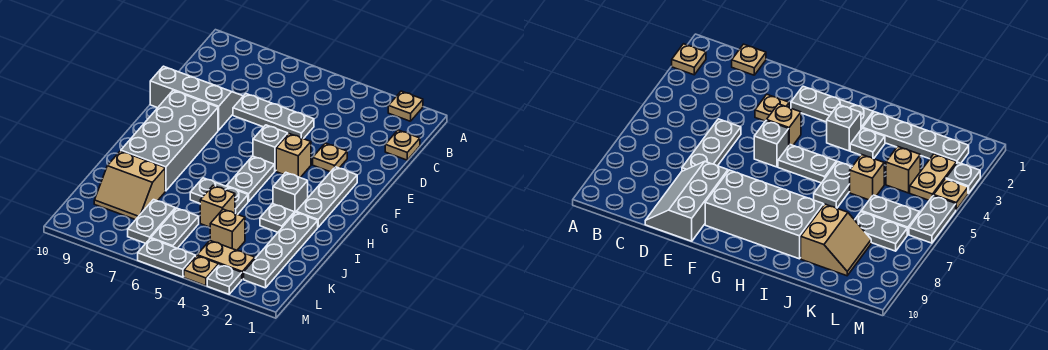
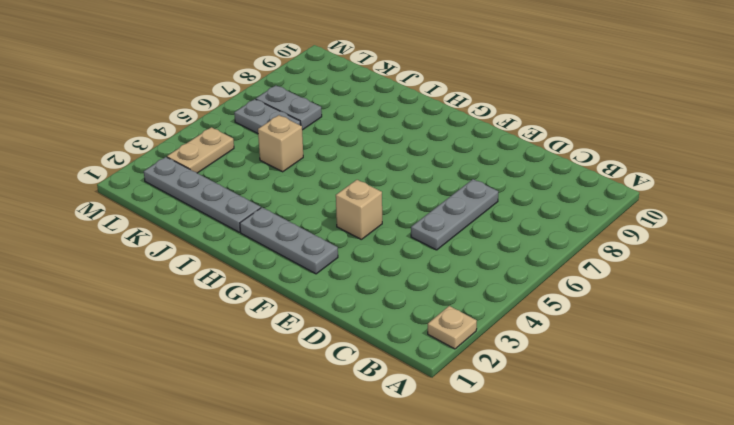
none -> tan plate C1 level 1
none -> grey slope D8:E10 level 1 top E
none -> tan plate E3 level 1

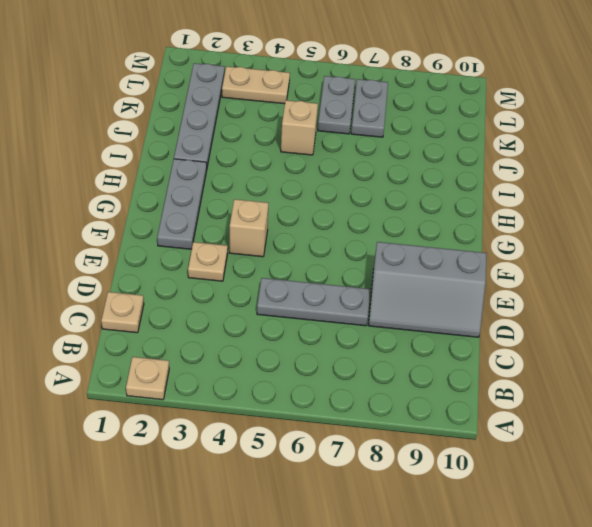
none -> grey brick F5 level 1
none -> grey brick F8:I9 level 1
none -> grey plate G5:H5 level 1

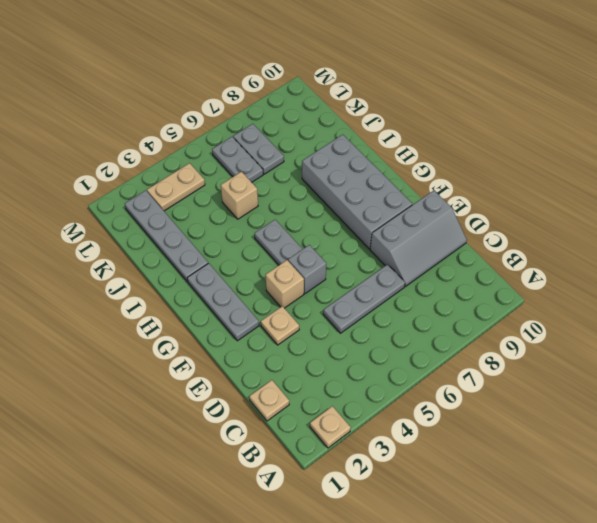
none -> grey brick H3 level 1
none -> grey plate I3 level 1
none -> grey plate I5:I6 level 1

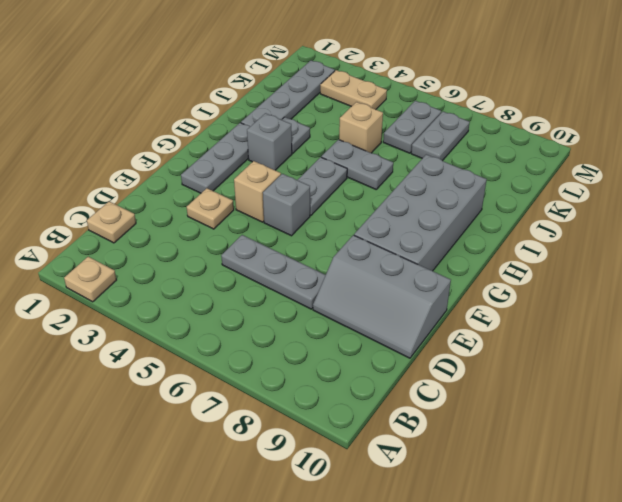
none -> tan slope J8:K9 level 1 top J
none -> tan brick K4 level 1
none -> grey plate M3 level 1

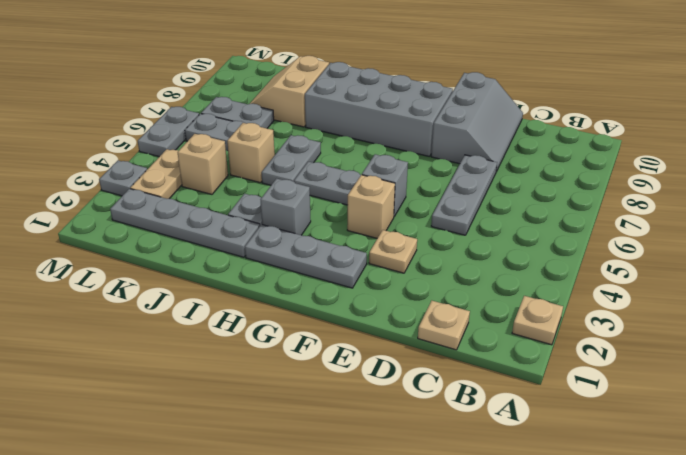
none -> tan plate M4 level 1

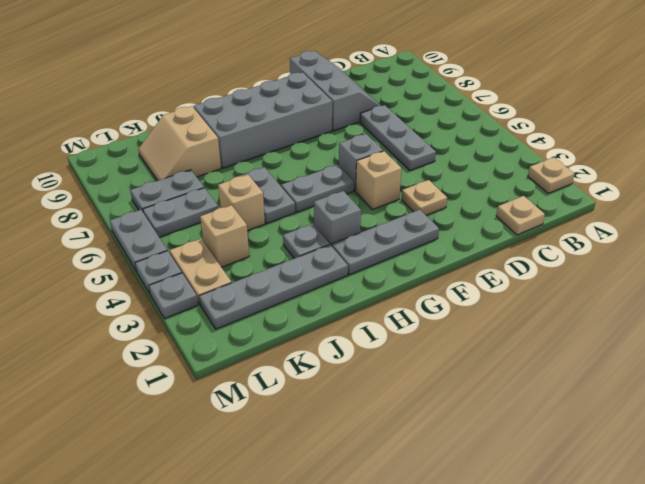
grey plate M4 level 1 -> tan plate M4 level 1

